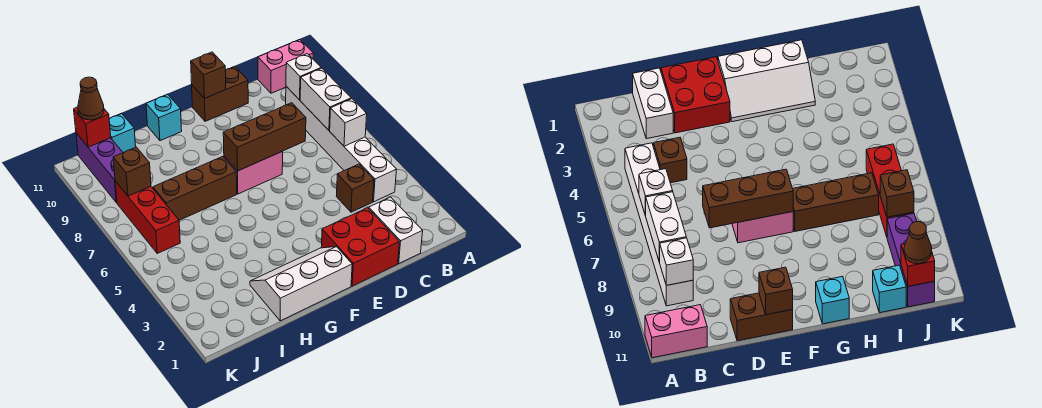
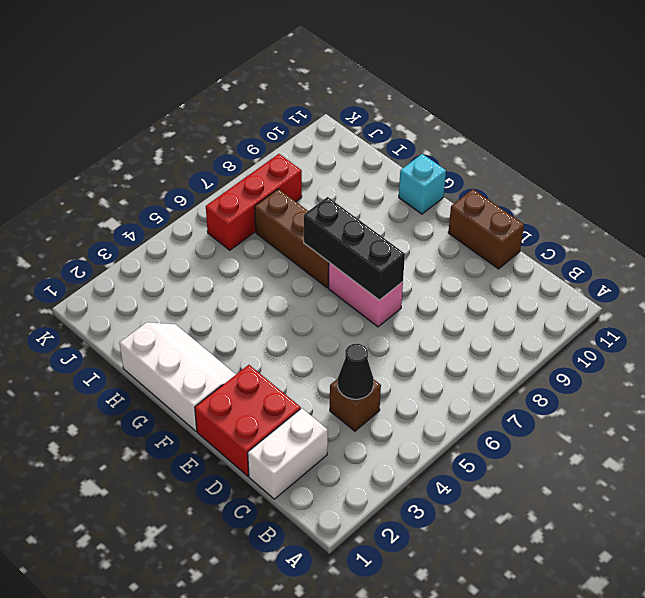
black cone C4 level 2 -> none
black brick E7:G7 level 2 -> brown brick D7:F7 level 2
none -> pink brick A11:B11 level 1
none -> white brick B4:B9 level 1
none -> cyan brick I11 level 1

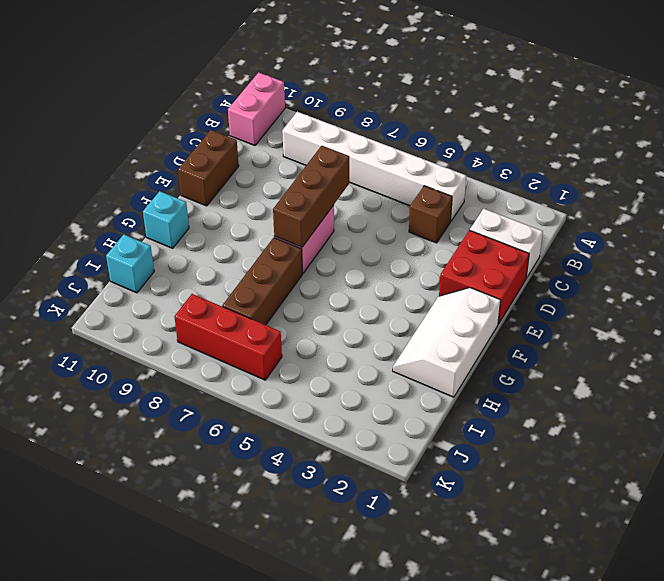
none -> purple brick J9:J11 level 1
none -> white brick B6 level 2
none -> white brick B7:B8 level 2

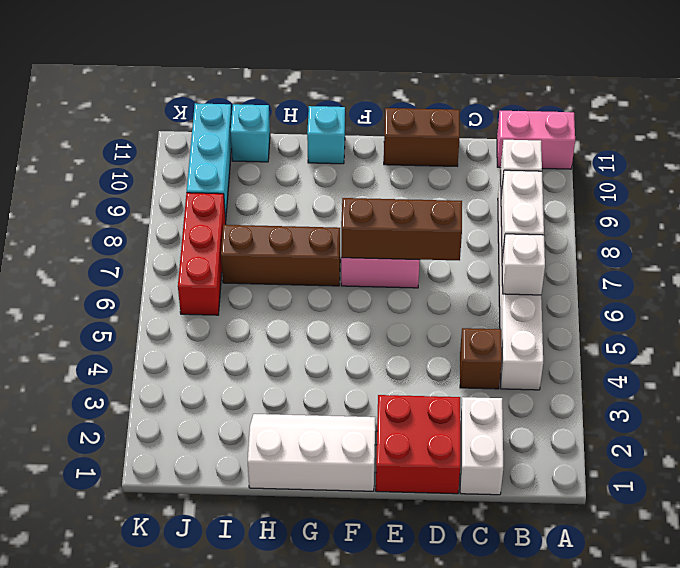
cyan brick J9:J11 level 1 -> purple brick J9:J11 level 1
none -> brown brick E11 level 2
none -> brown brick J8 level 2
none -> red brick J11 level 2

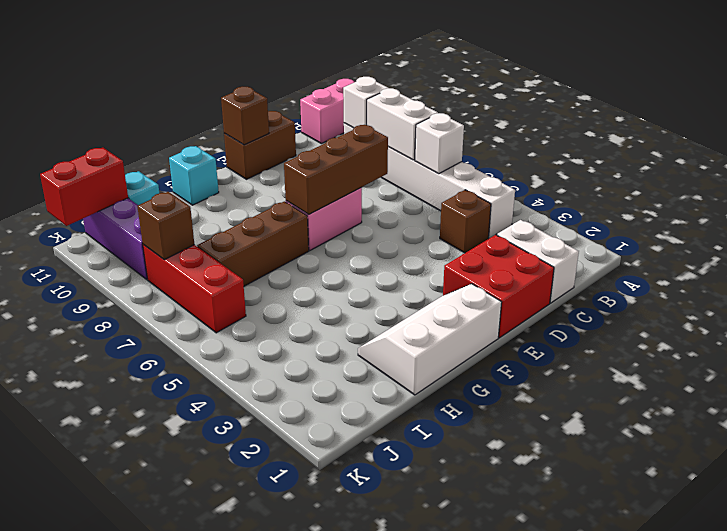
red brick J11:K11 level 2 -> red brick J11 level 2
none -> brown cone J11 level 3

